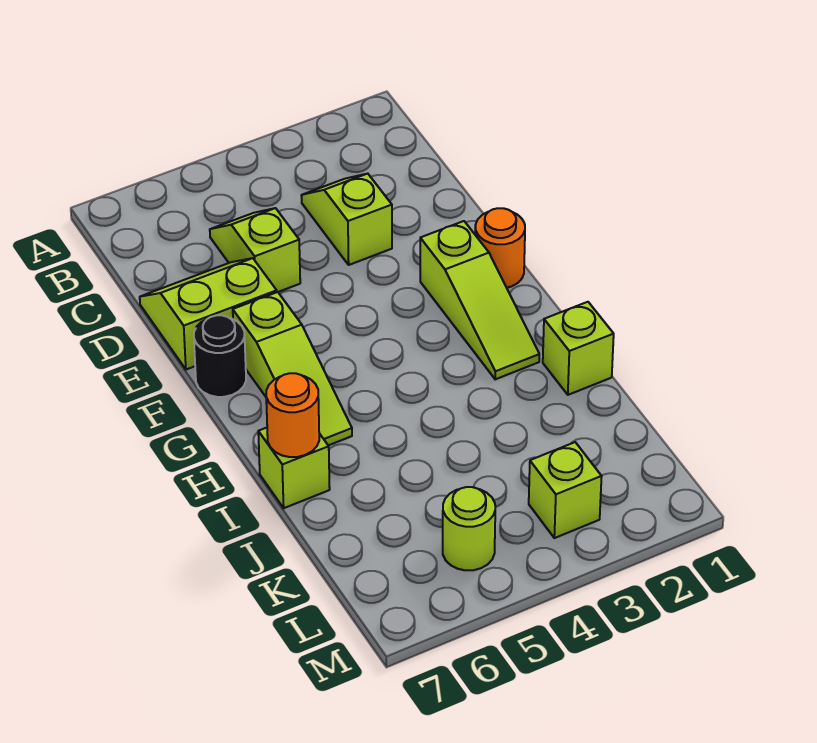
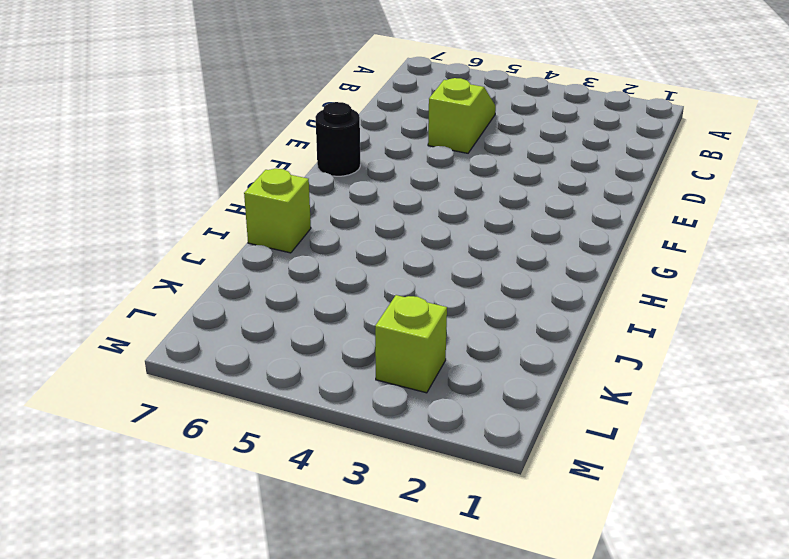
none -> lime slope C3:D3 level 1 top D
none -> lime slope D6:E7 level 1 top E
none -> orange round brick F1 level 1

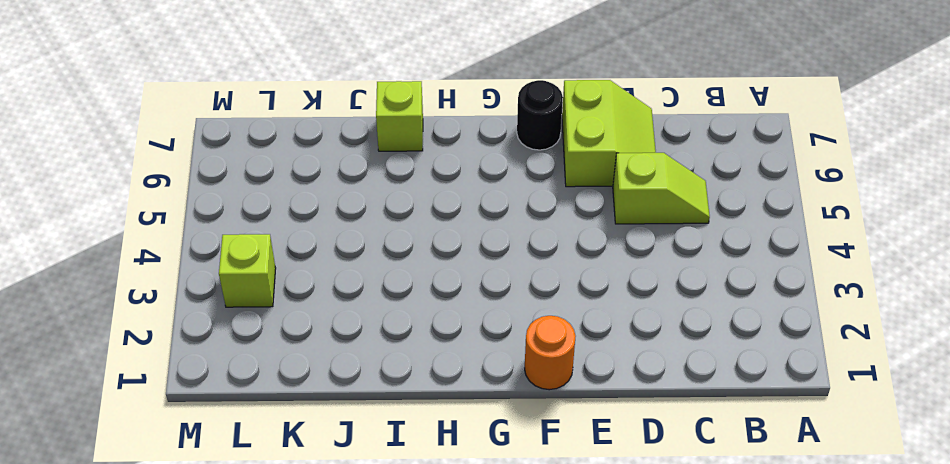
none -> lime slope C3:D3 level 1 top D
none -> lime slope F2:H2 level 1 top F
none -> lime slope F6:H6 level 1 top F

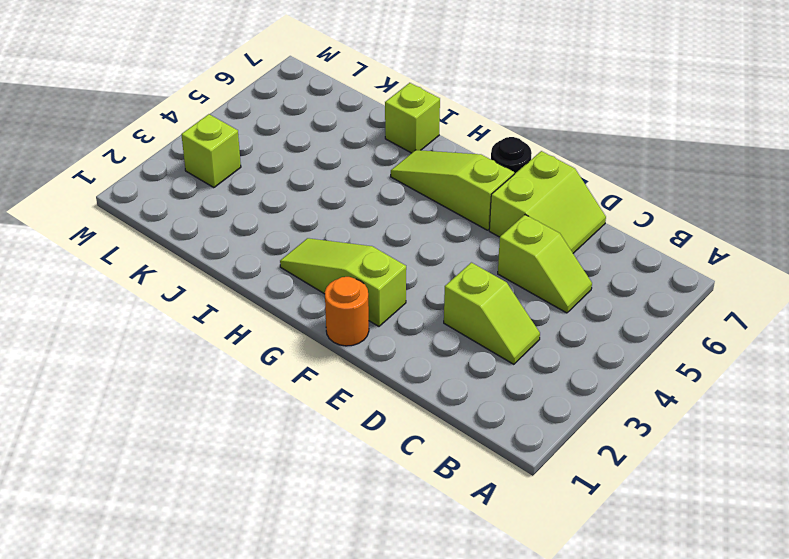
none -> lime brick I1 level 1
none -> lime round brick L5 level 1
none -> orange round brick I7 level 2

